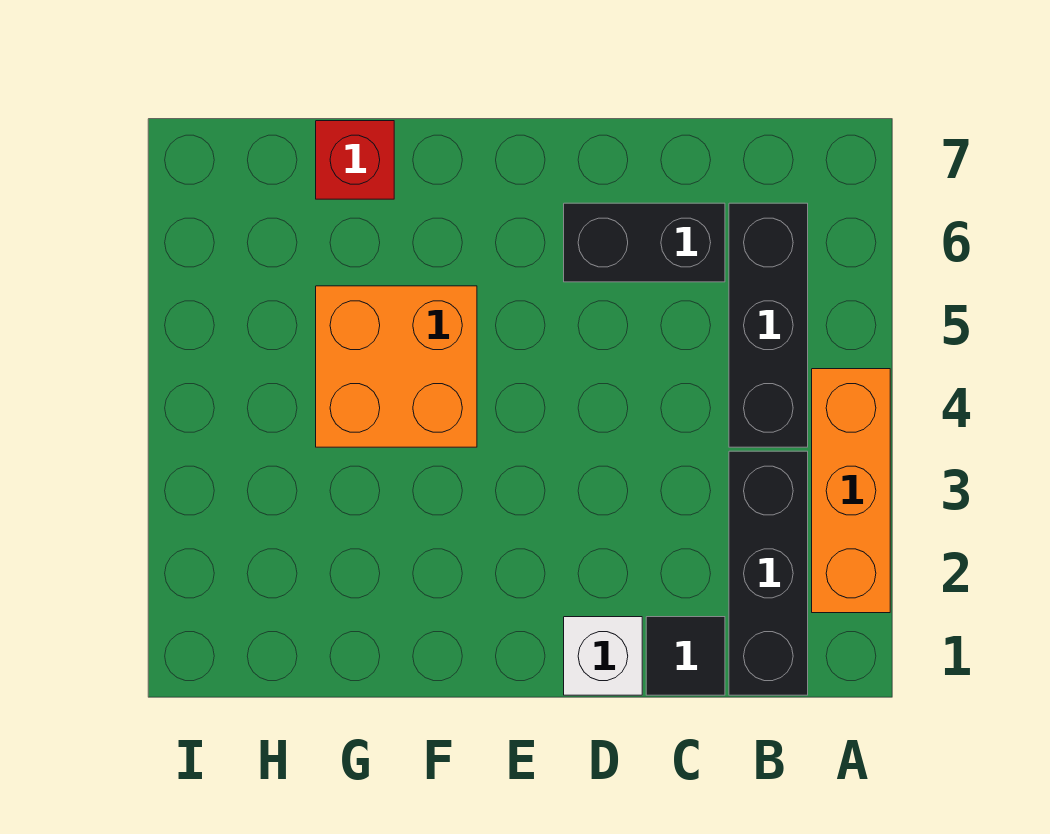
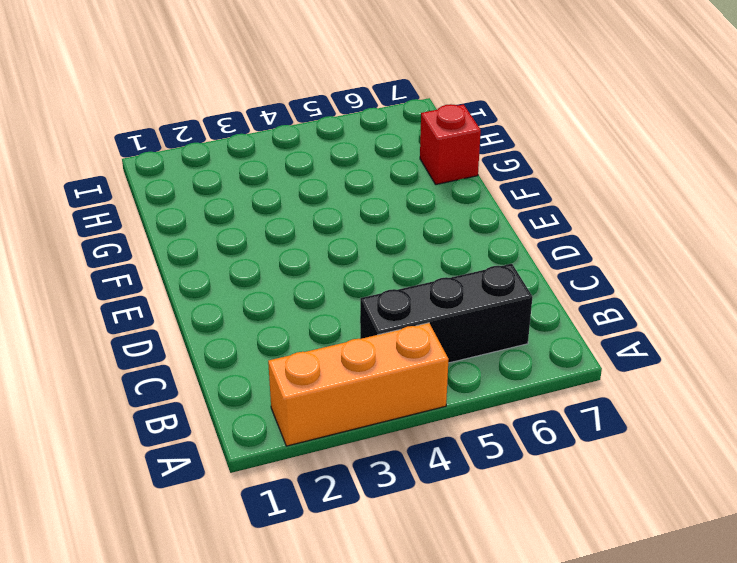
none -> black brick B1:B3 level 1
none -> black tile C1 level 1

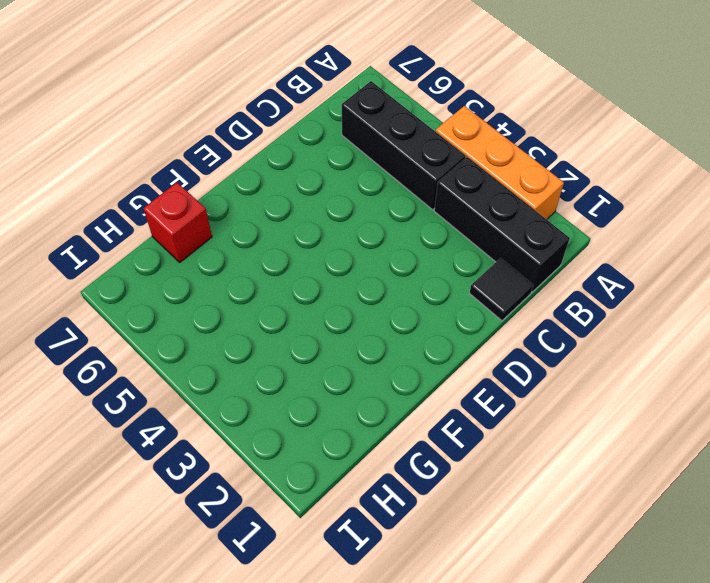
none -> black brick C6:D6 level 1
none -> white brick D1 level 1

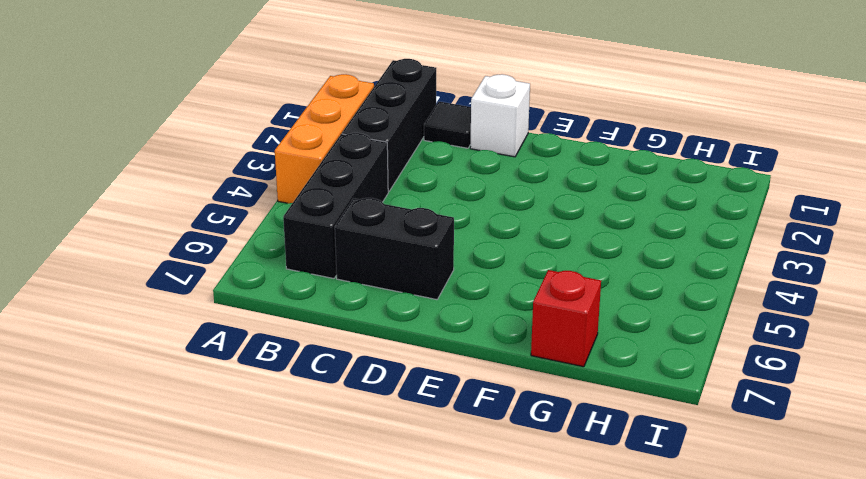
none -> orange brick F4:G5 level 1

